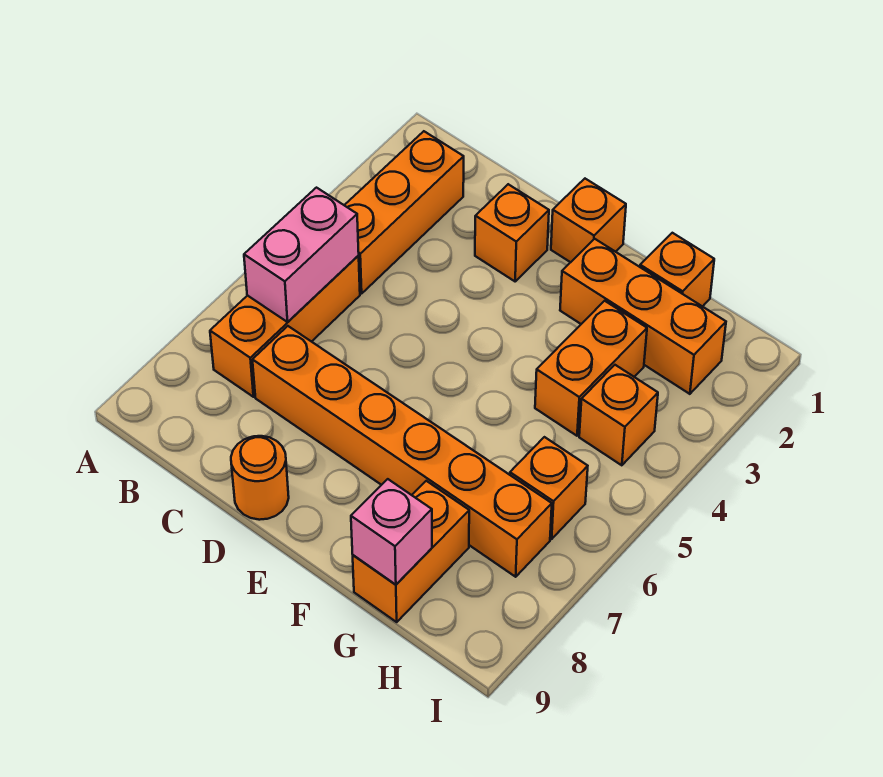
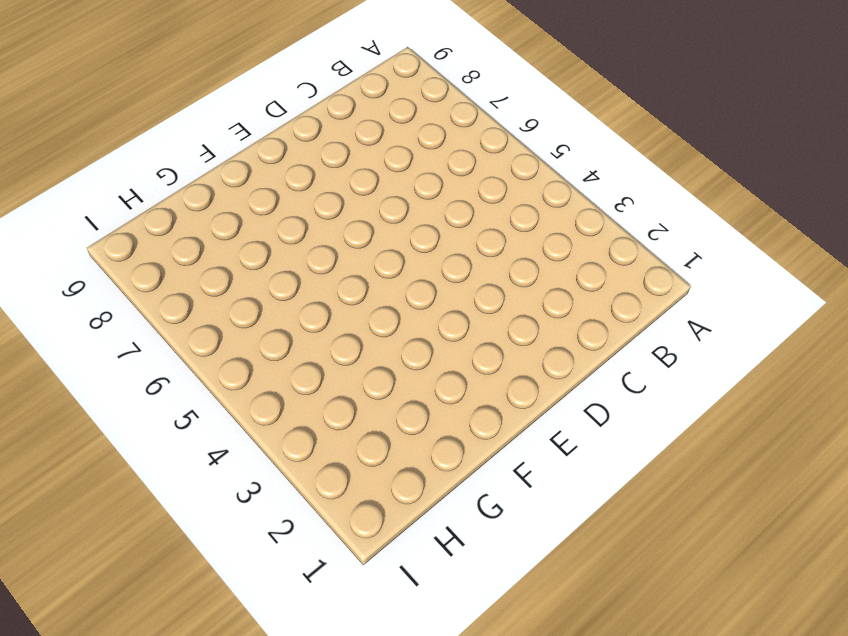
none -> orange brick B2:B4 level 1
none -> orange brick B5:B7 level 1
none -> orange brick C7:H7 level 1

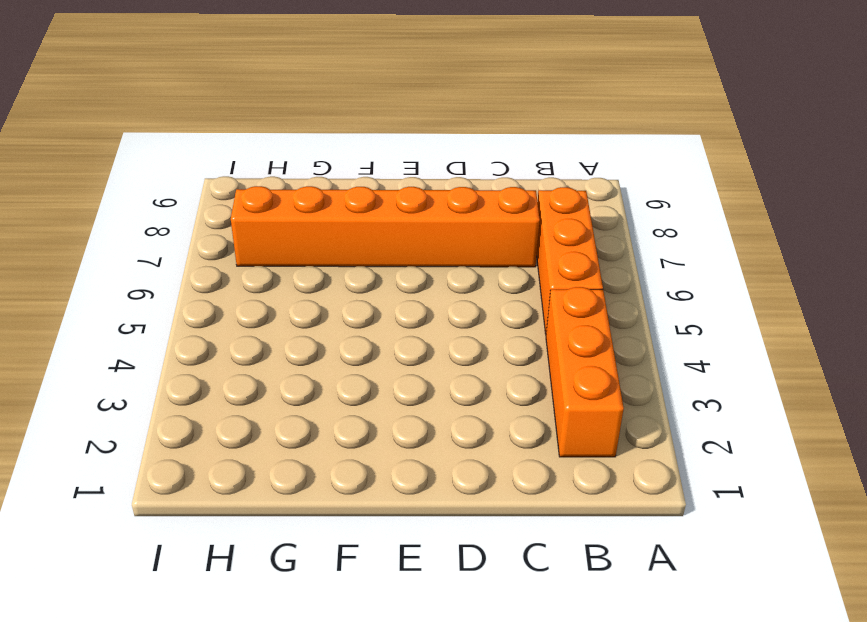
none -> orange brick D2 level 1
none -> orange round brick D9 level 1
none -> orange brick E1 level 1

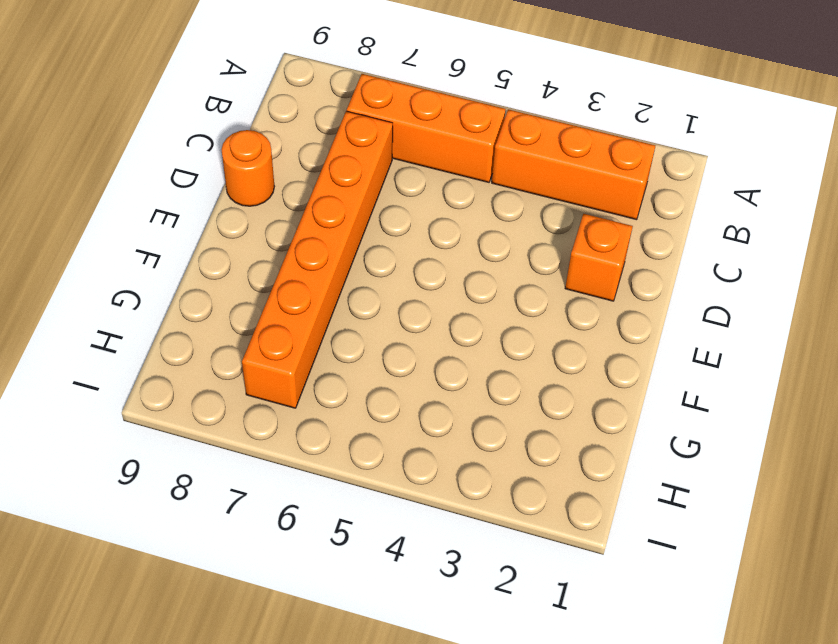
none -> orange brick E1 level 1
none -> orange brick F2:H2 level 1
none -> orange brick G1 level 1

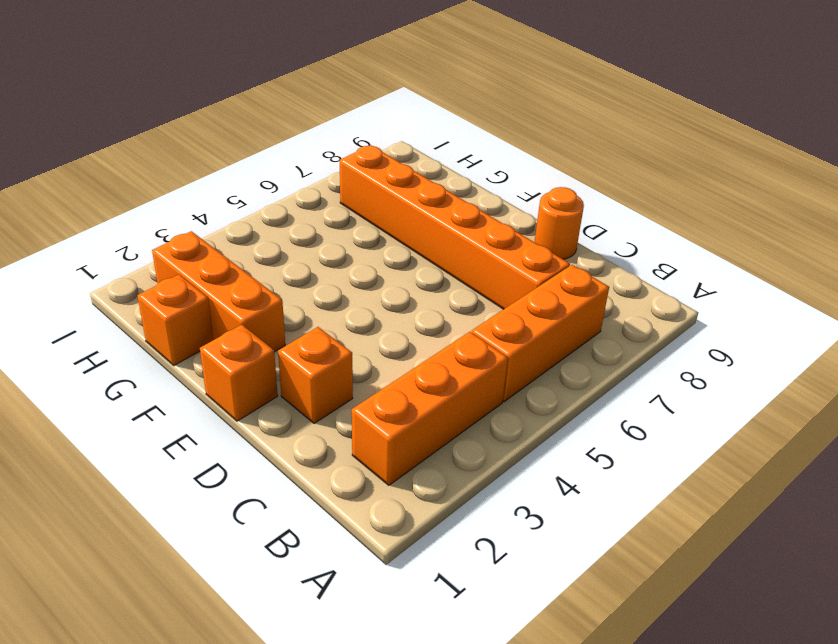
none -> orange brick G3:G4 level 1
none -> orange brick G8:G9 level 1
none -> orange brick H4 level 1

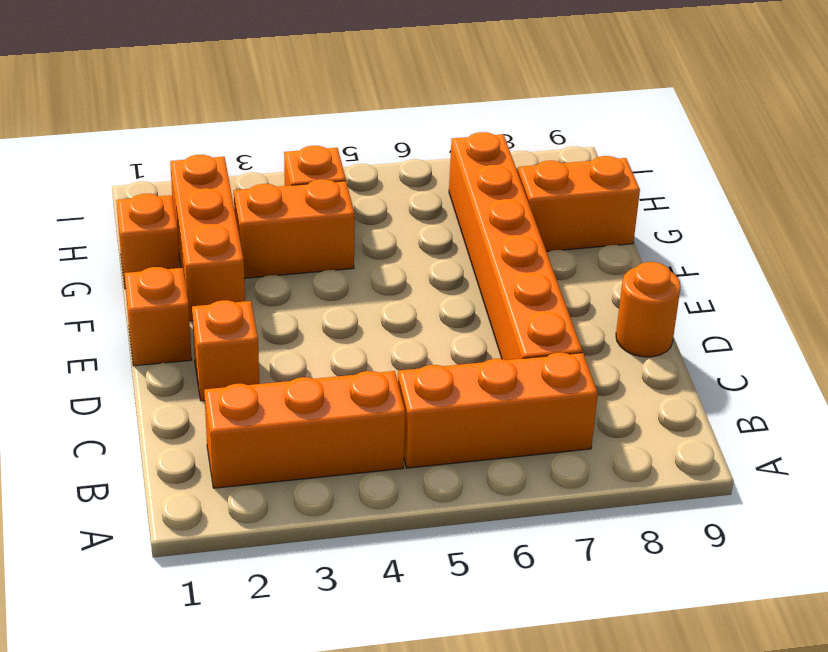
none -> orange brick H6 level 1
none -> pink brick B5:B6 level 2
none -> pink brick G9 level 2

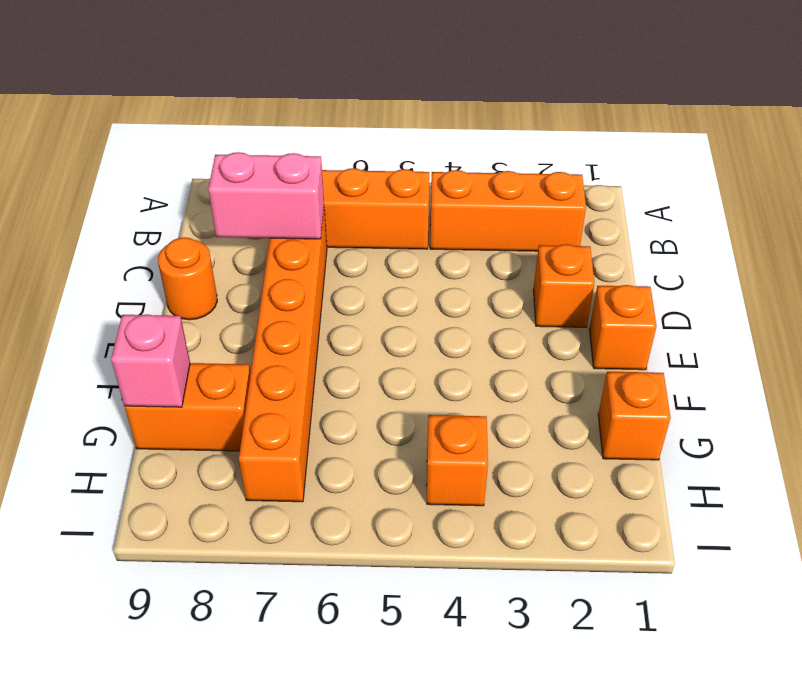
pink brick C7:C8 level 2 -> pink brick B5:B6 level 2
none -> orange brick F2:H2 level 1
none -> orange brick G3:G4 level 1
none -> orange brick H6 level 1

